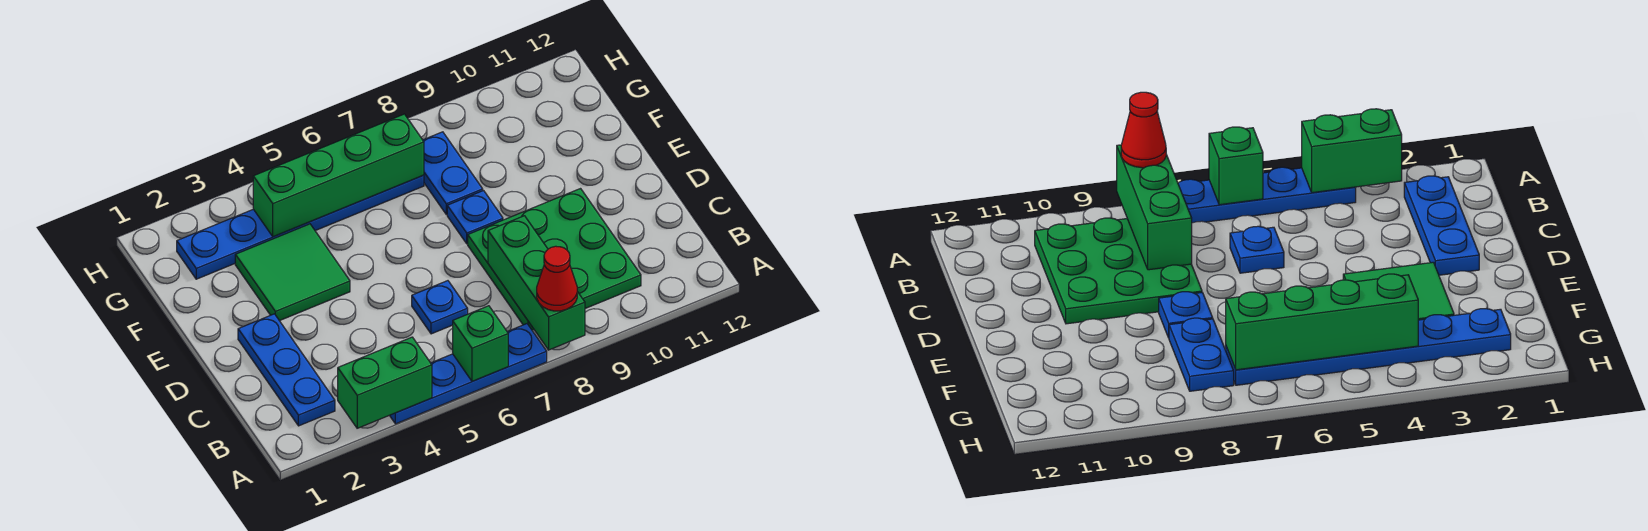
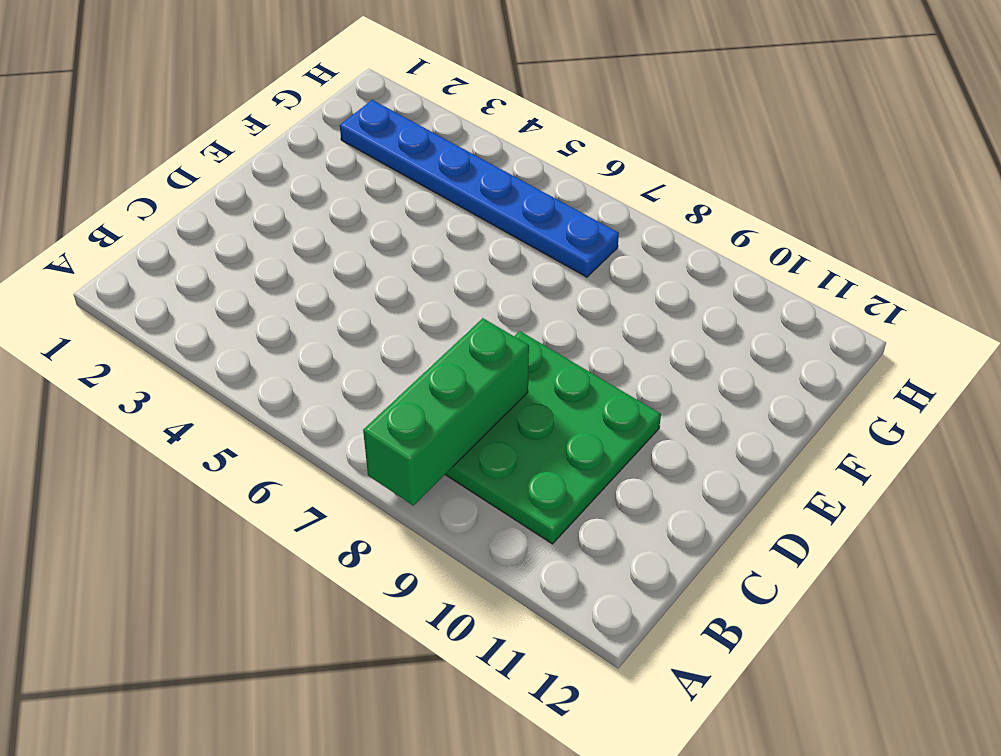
none -> blue plate A4:A7 level 1
none -> blue plate B2:D2 level 1
none -> blue plate C6 level 1

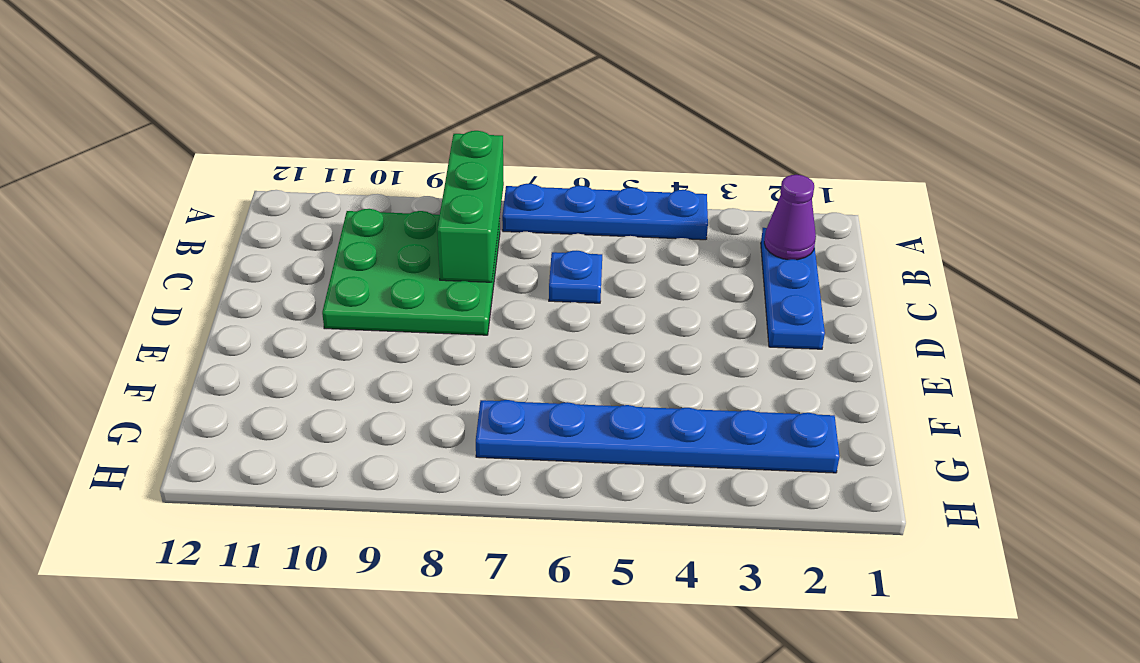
purple cone B2 level 2 -> none
none -> green tile E3:F4 level 1
none -> blue plate E8 level 1
none -> blue plate F8:G8 level 1

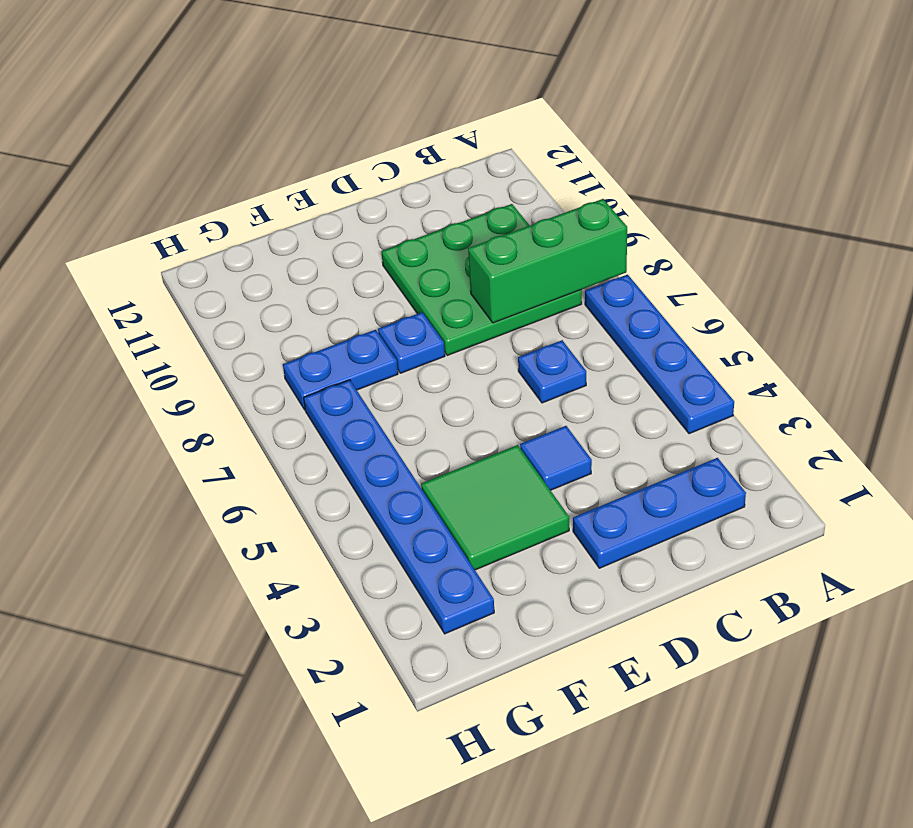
blue tile D4 level 1 -> none
none -> green brick A3:A4 level 2
none -> green brick A6 level 2
none -> green brick G4:G7 level 2

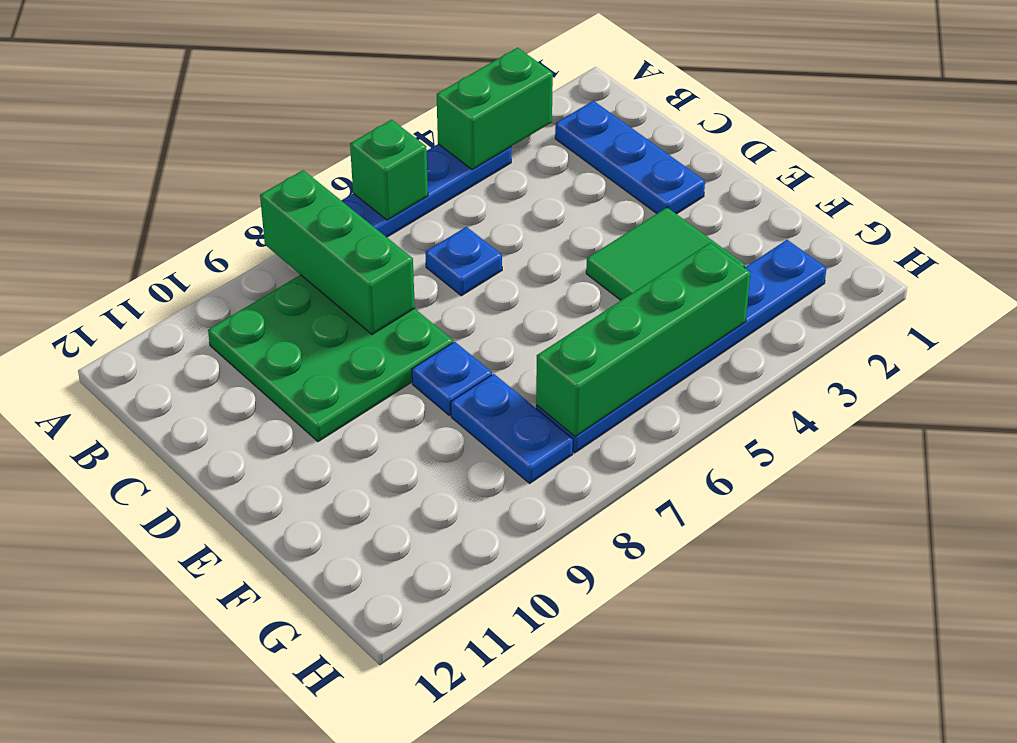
none -> red cone A8 level 3

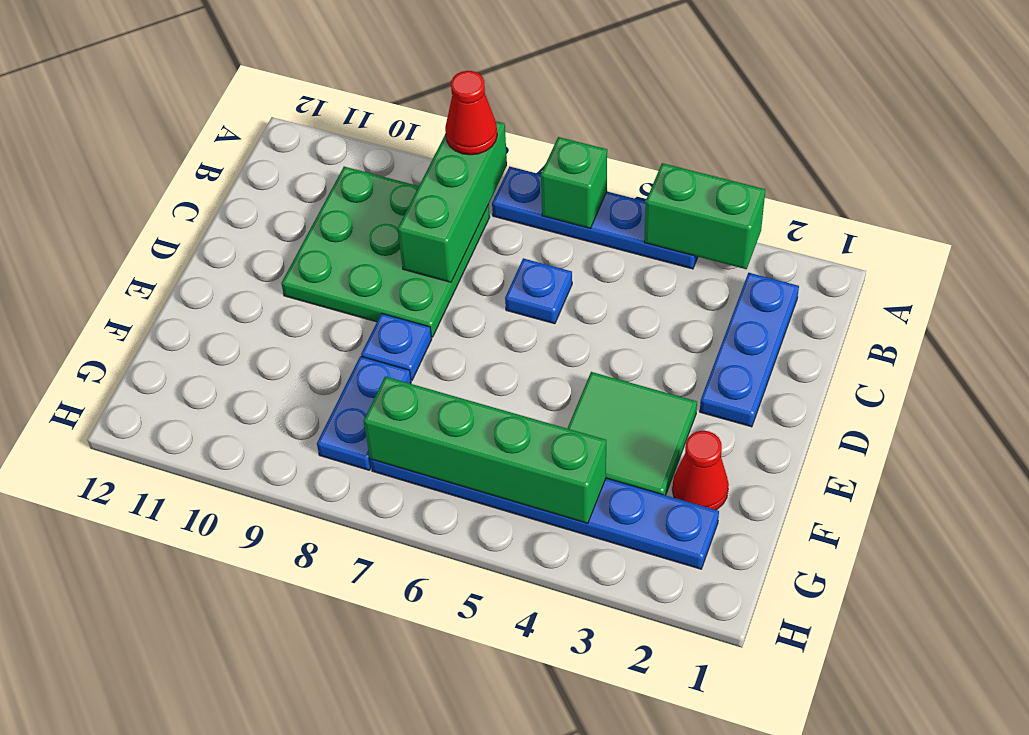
red cone F2 level 1 -> none

